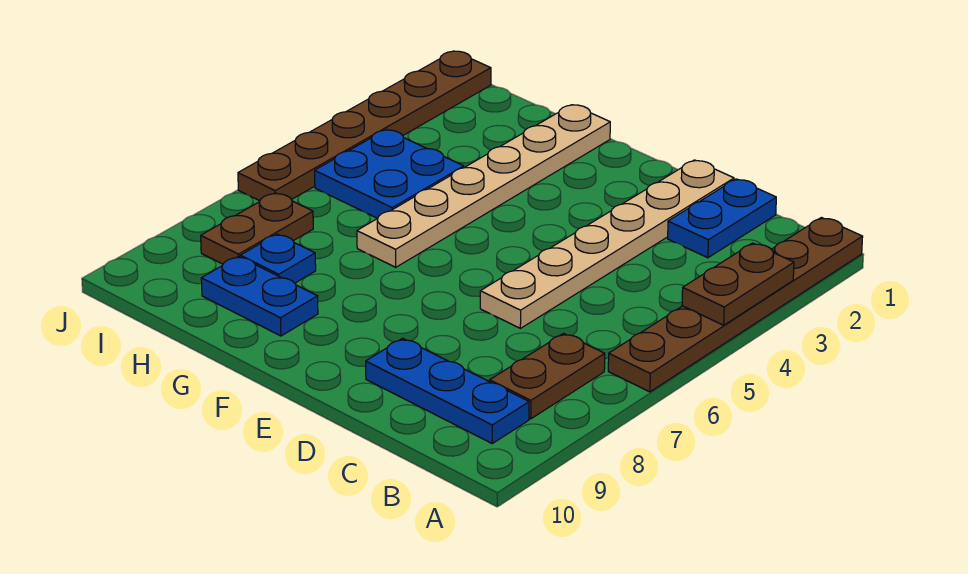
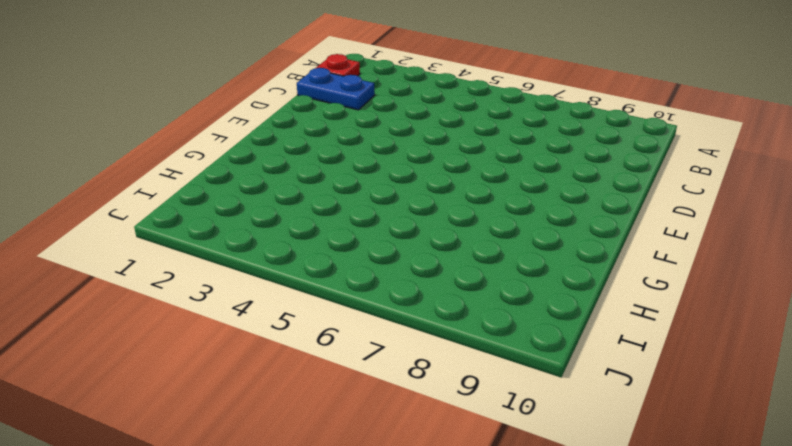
red plate B1 level 1 -> none
none -> brown plate A1:A6 level 1
none -> brown plate B7:B8 level 1
none -> blue plate B9:D9 level 1

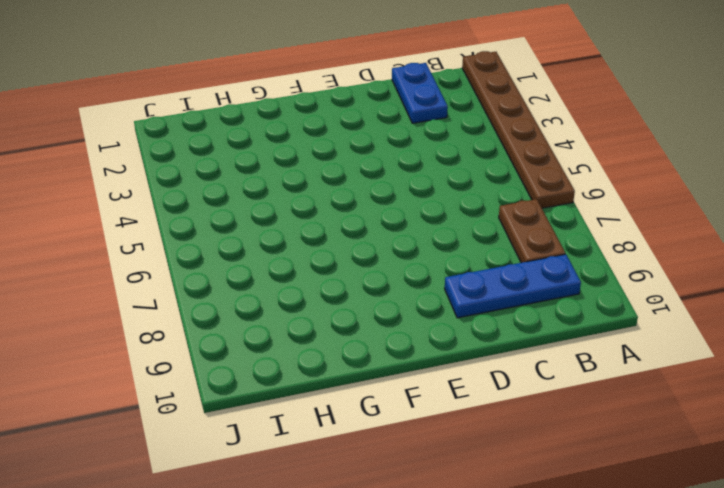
none -> tan plate D1:D6 level 1
none -> tan plate G1:G6 level 1
none -> blue plate G9:H9 level 1

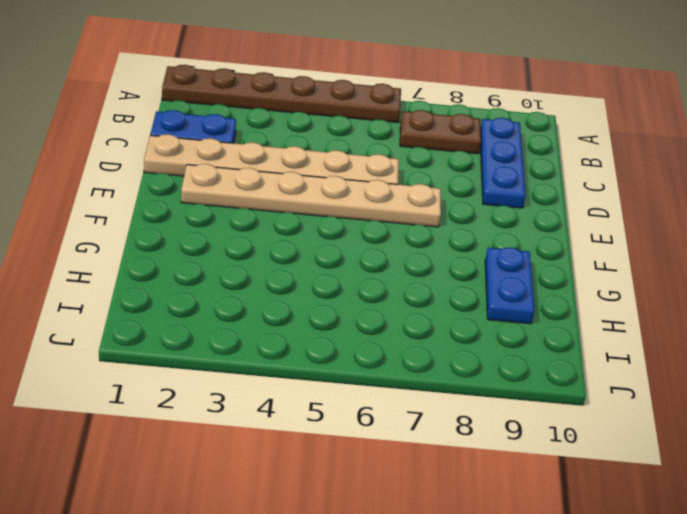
tan plate E2:E7 level 1 -> tan plate G1:G6 level 1
none -> blue plate H4:I5 level 1
none -> blue plate H8 level 1
none -> brown plate I7:I8 level 1

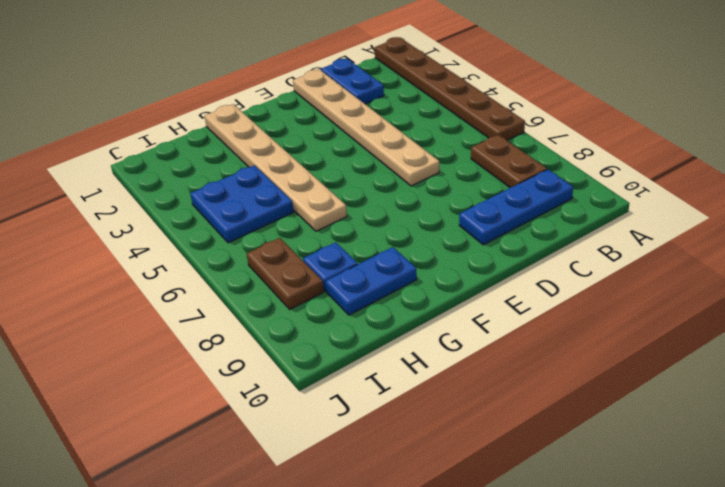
none -> brown plate J1:J6 level 1
none -> brown plate A3:A4 level 2

